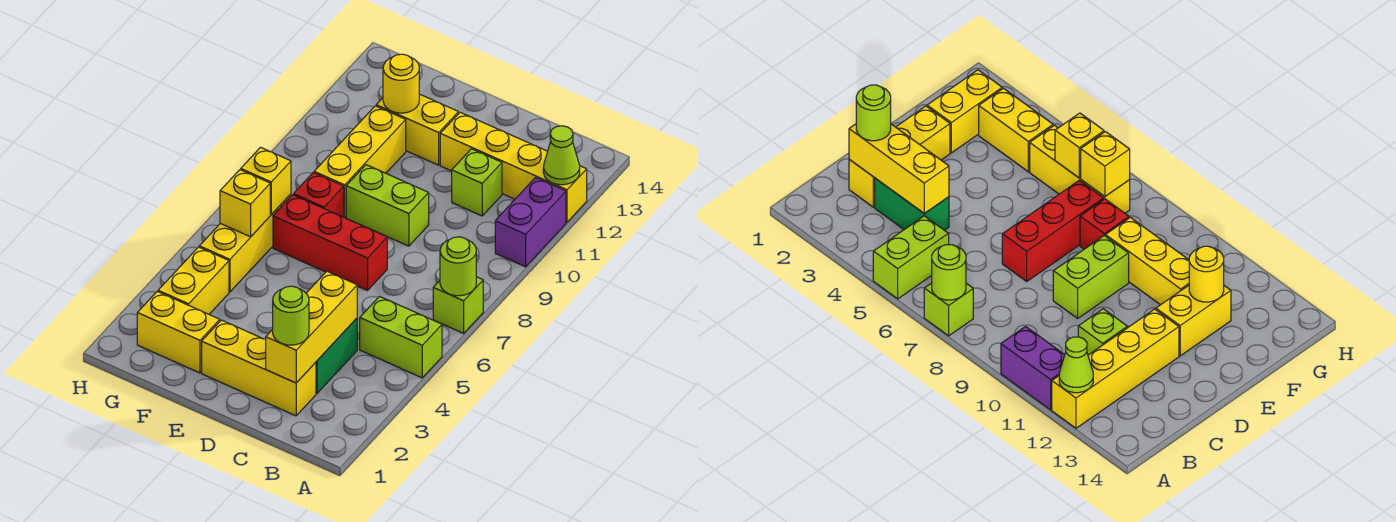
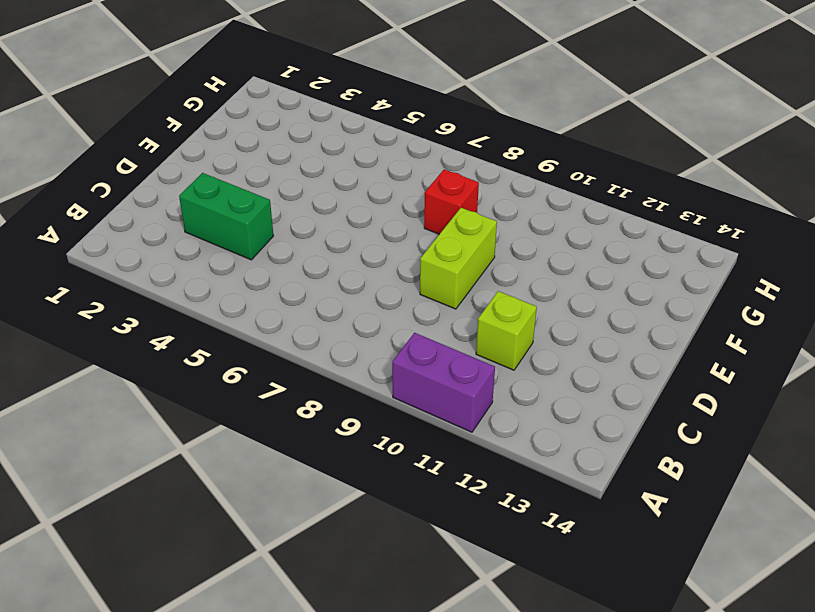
none -> lime brick A5:B5 level 1
none -> lime brick A7 level 1
none -> yellow brick A12:D12 level 1

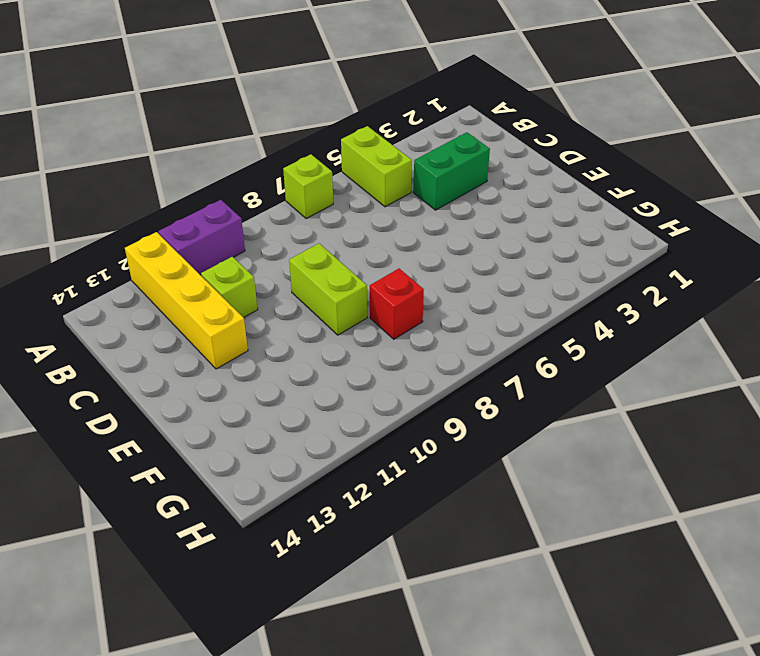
none -> yellow brick C2:E2 level 1
none -> red brick D7:F7 level 1
none -> yellow brick E12:F12 level 1

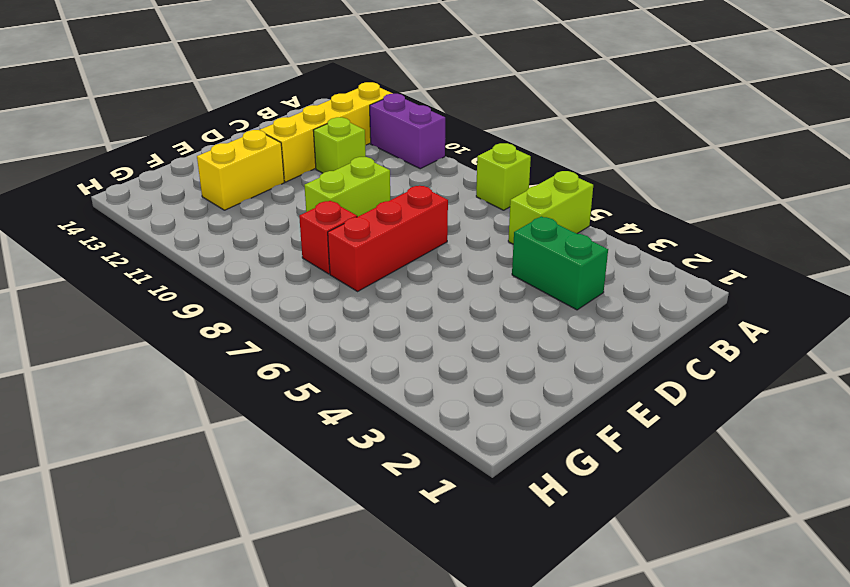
none -> yellow brick C2:E2 level 1
none -> yellow brick F2:G2 level 1
none -> yellow brick F9:F11 level 1

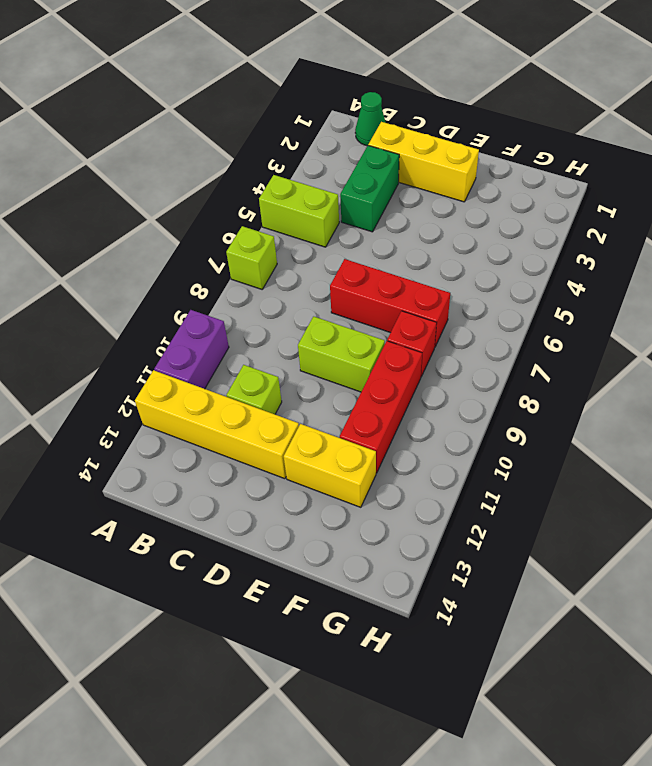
green cone B1 level 1 -> none
red brick F9:F11 level 1 -> yellow brick F9:F11 level 1
none -> yellow brick F2:G2 level 1
none -> yellow brick G3:G4 level 1
none -> yellow brick G5:G7 level 1

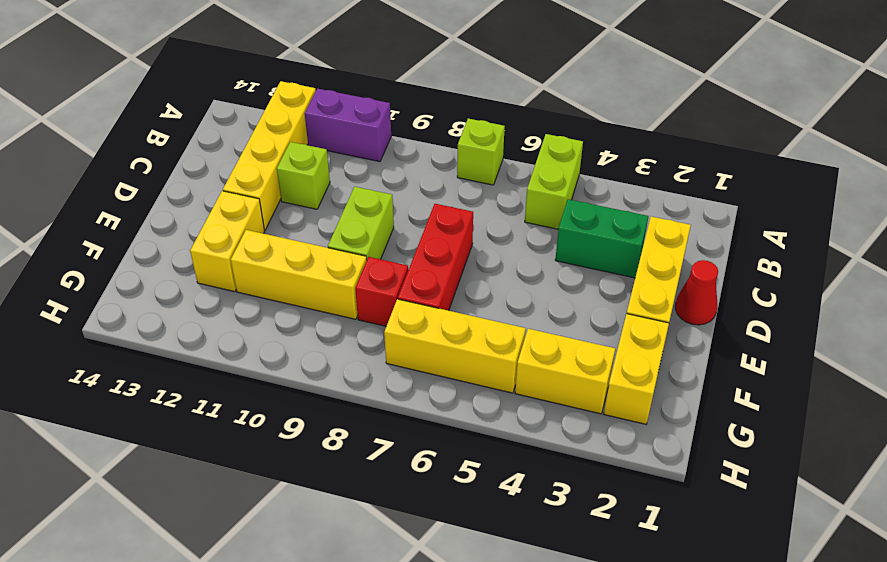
red cone D1 level 1 -> none
none -> lime round brick A7 level 2
none -> lime cone A12 level 2
none -> yellow brick C2:C4 level 2

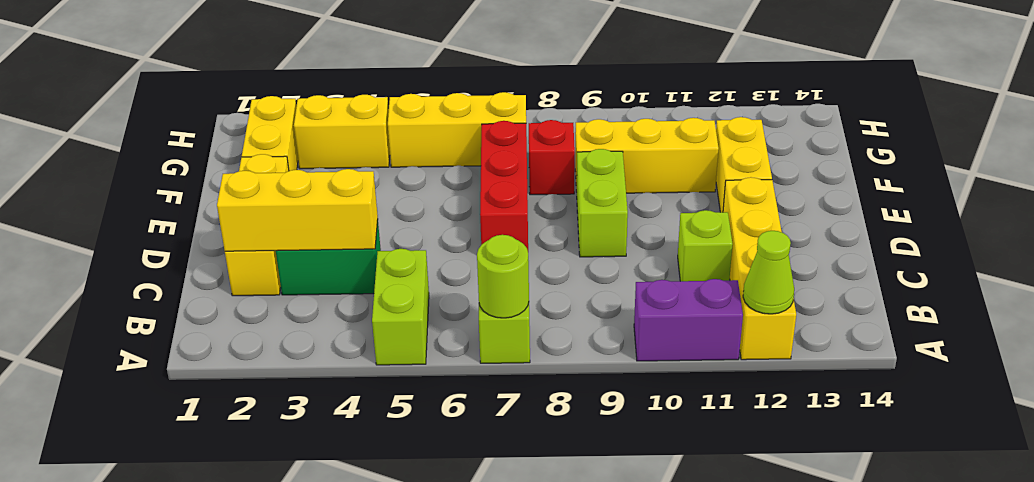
none -> yellow round brick F12 level 2
none -> yellow brick G6 level 2
none -> yellow brick G7 level 2

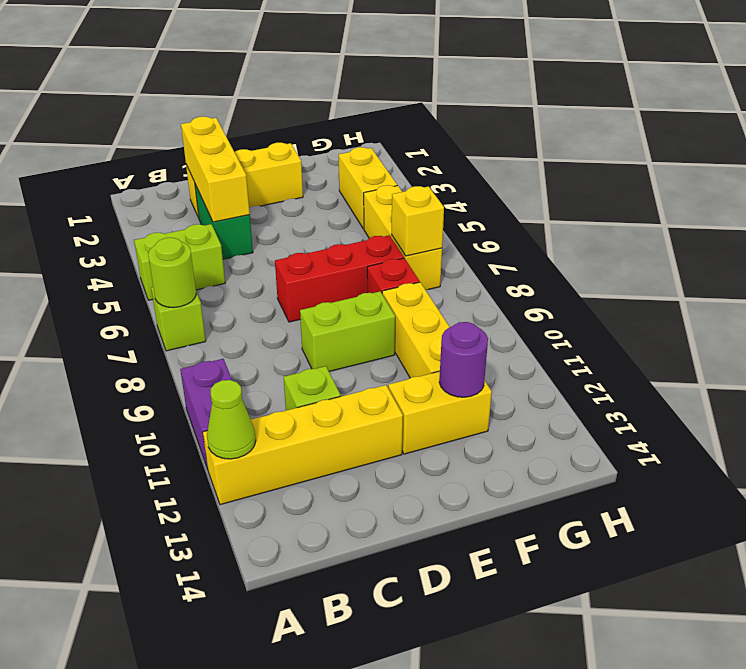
purple round brick F12 level 2 -> yellow round brick F12 level 2
none -> yellow brick F2:G2 level 1
none -> yellow brick G6 level 2
none -> lime round brick C2 level 3

